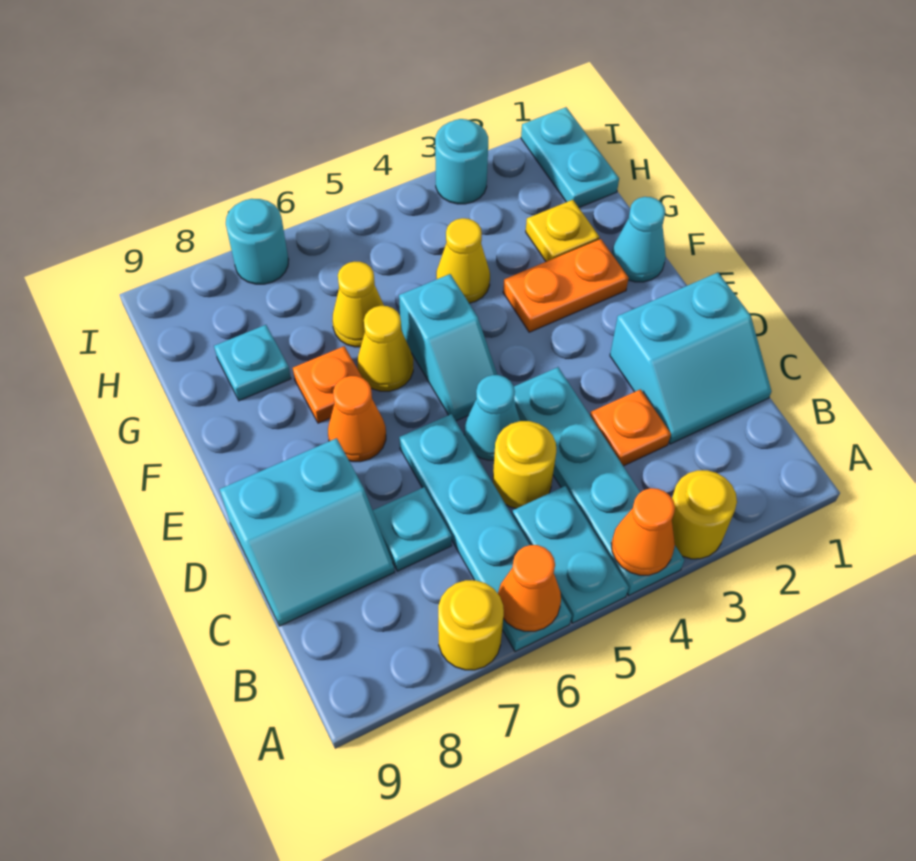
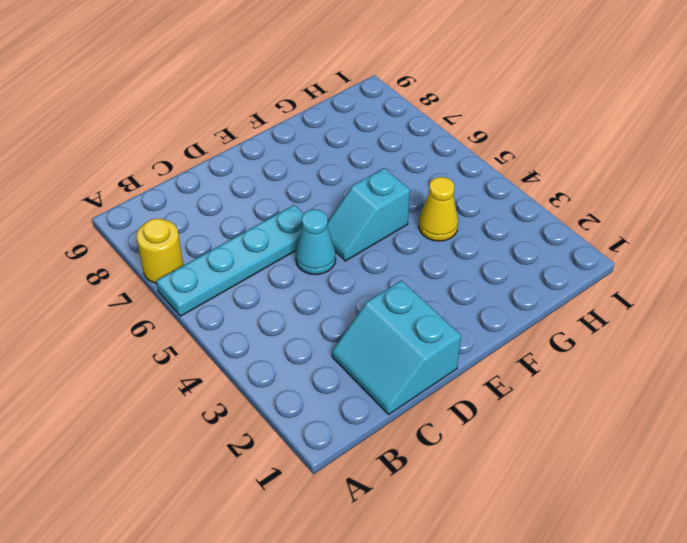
none -> yellow round brick A3 level 1
none -> cyan plate A4:D4 level 1
none -> cyan plate A5:B5 level 1

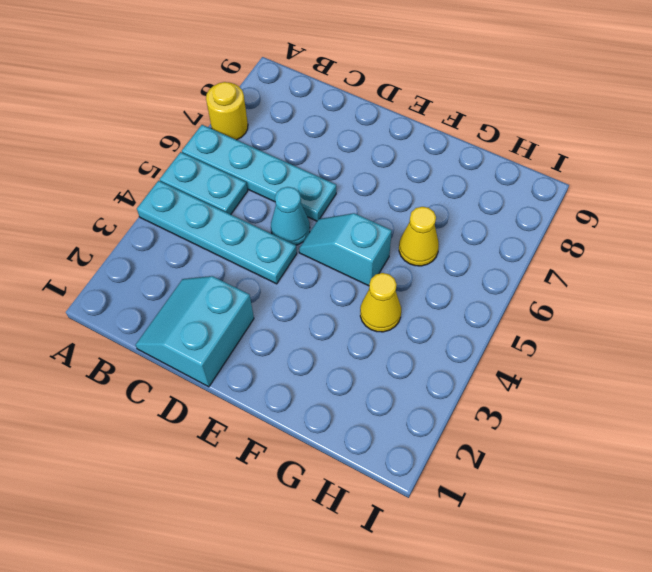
none -> yellow round brick A3 level 1
none -> orange plate C3 level 1
none -> yellow round brick C5 level 1

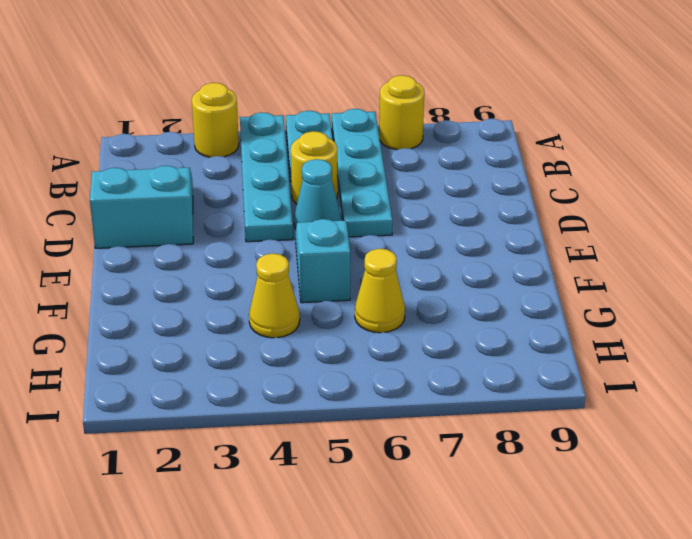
none -> orange plate C3 level 1
none -> cyan plate C7 level 1
none -> cyan slope C8:D9 level 1 top D

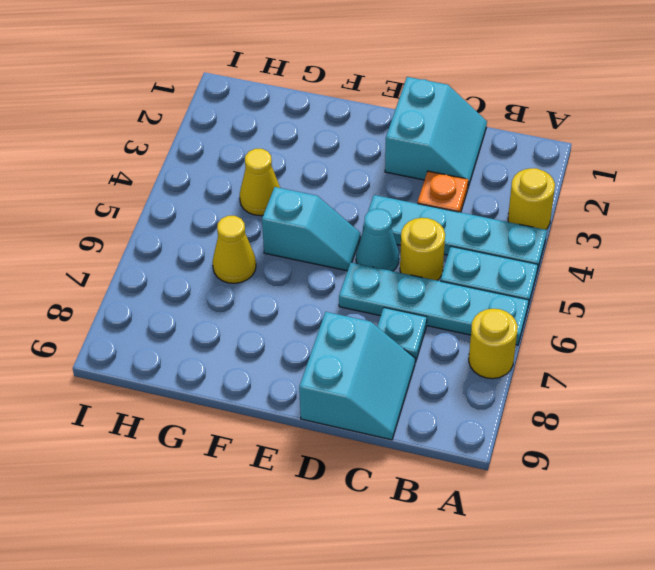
none -> orange cone E7 level 1
none -> cyan cone F1 level 1
none -> orange plate F2:F3 level 1

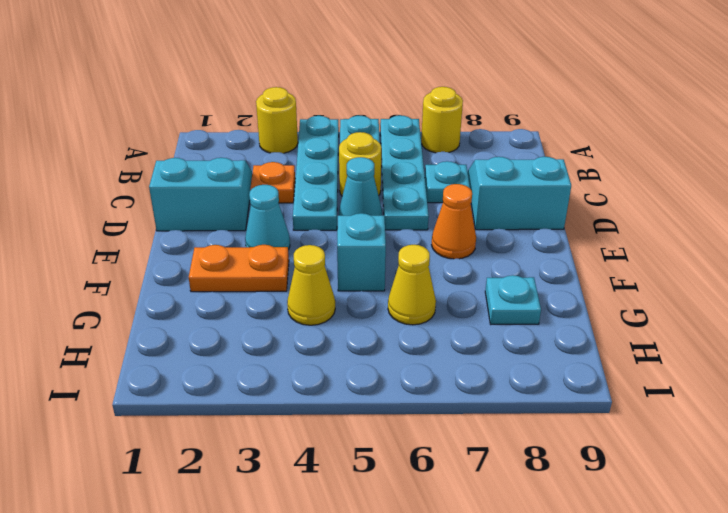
cyan cone E3 level 1 -> cyan cone F1 level 1
none -> yellow cone F6 level 1
none -> orange plate F7 level 1
none -> yellow plate G2 level 1

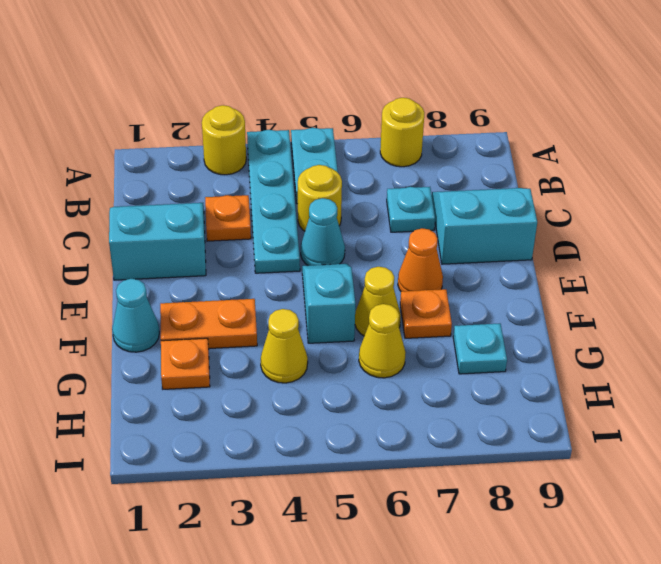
orange plate G2 level 1 -> yellow plate G2 level 1
none -> cyan plate A6:D6 level 1
none -> cyan plate H1:I1 level 1
none -> cyan round brick I3 level 1

